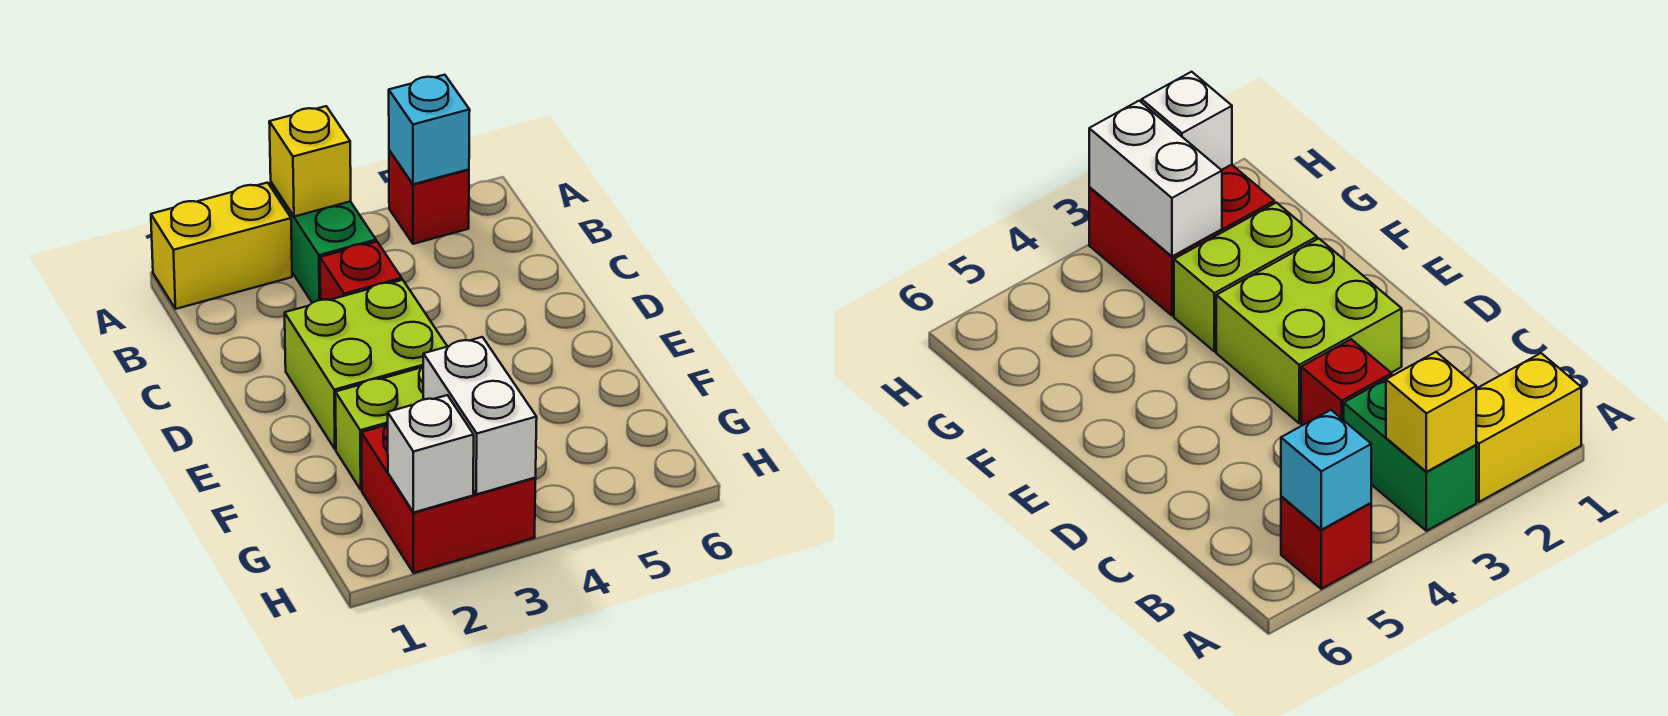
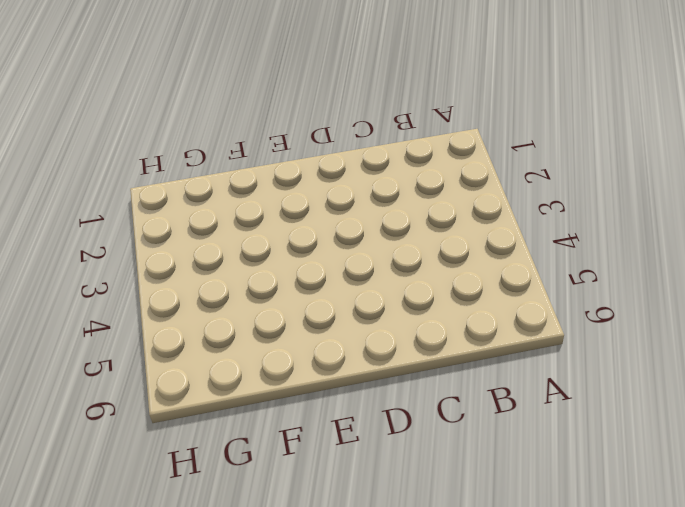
none -> yellow brick A1:A2 level 1
none -> green brick A3:B3 level 1

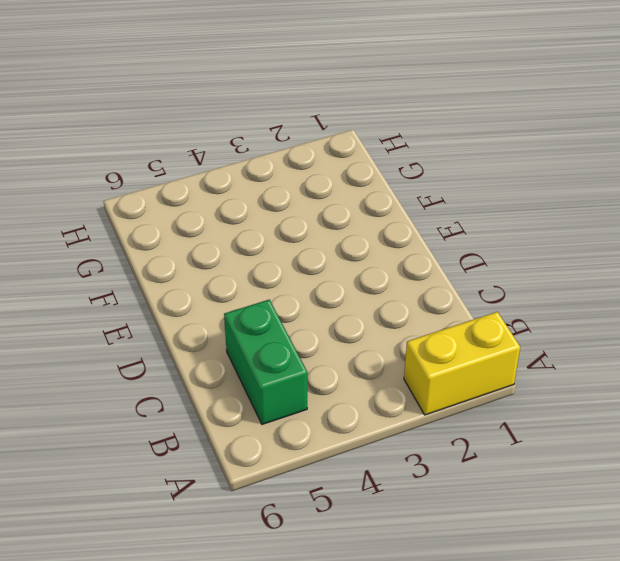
green brick B5:C5 level 1 -> green brick A3:B3 level 1
none -> red brick A5 level 1
none -> red brick C3 level 1

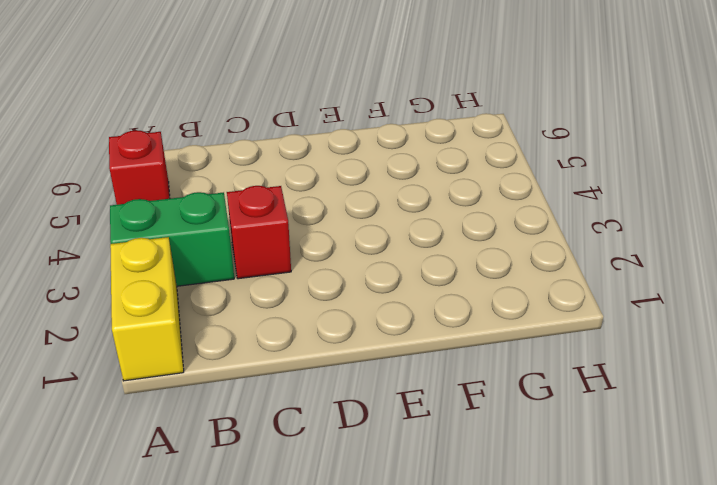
none -> lime brick D2:E3 level 1
none -> lime brick F2:F3 level 1

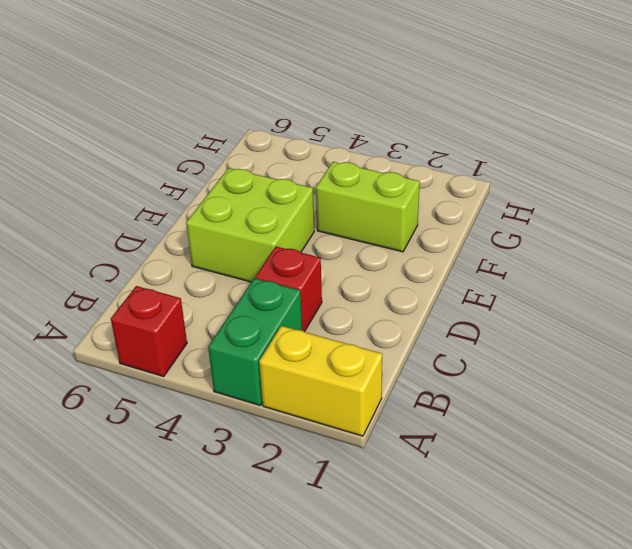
lime brick D4:E5 level 1 -> lime brick D2:E3 level 1
none -> red brick G2:H3 level 1
none -> yellow brick A3 level 2

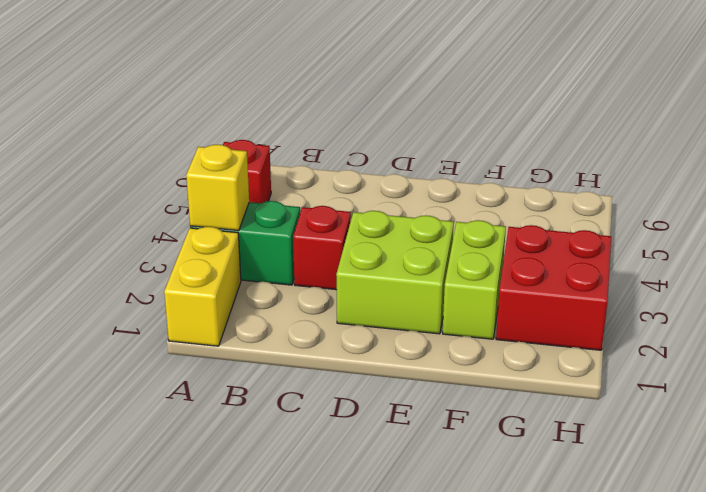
none -> cyan brick A5 level 2
none -> white brick G3:H3 level 2

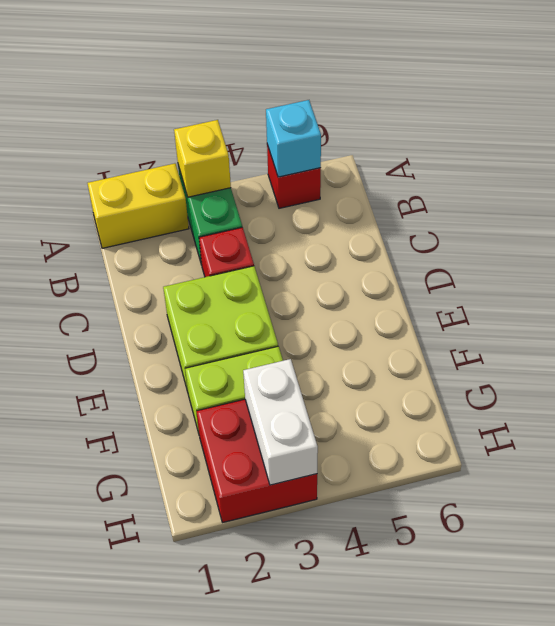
none -> white brick H2 level 2

